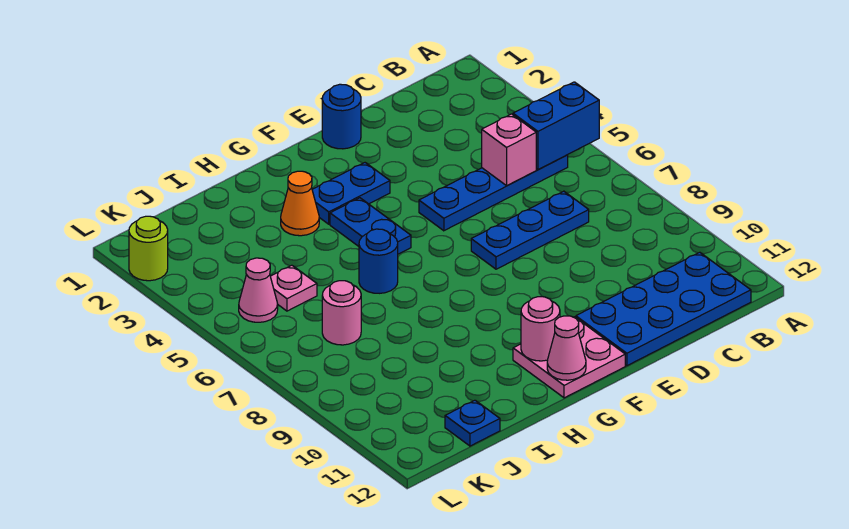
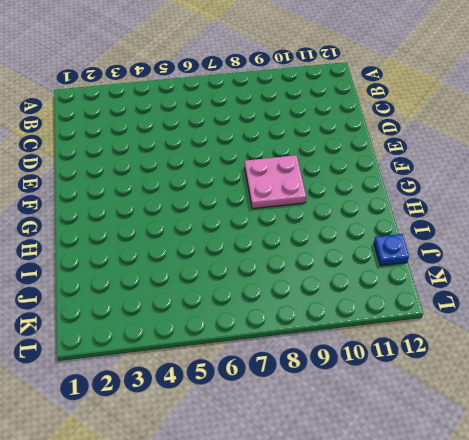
pink plate F8:G9 level 1 -> pink plate F11:G12 level 1
none -> blue plate B5:E5 level 1
none -> blue plate B11:E12 level 1
none -> blue plate C7:E7 level 1

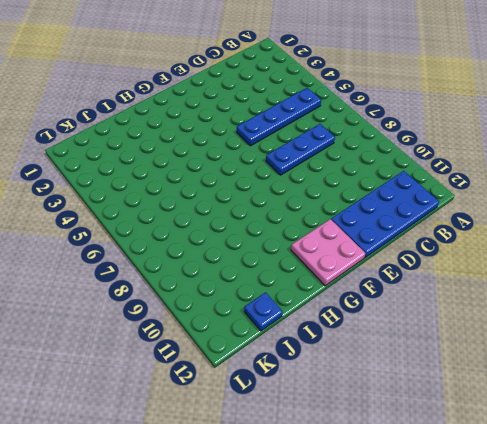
none -> blue round brick E1 level 1
none -> blue plate F3:G3 level 1
none -> blue plate G4:G5 level 1

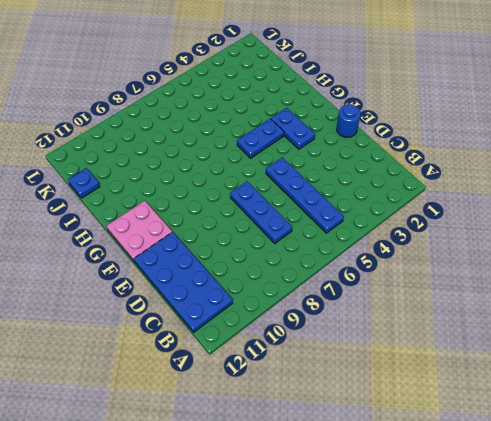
none -> orange cone H3 level 1
none -> blue round brick H6 level 1
none -> pink plate J5 level 1

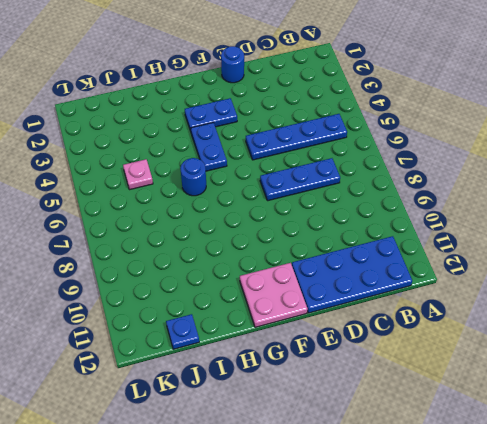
none -> orange cone H3 level 1
none -> pink round brick J7 level 1
none -> pink cone K5 level 1

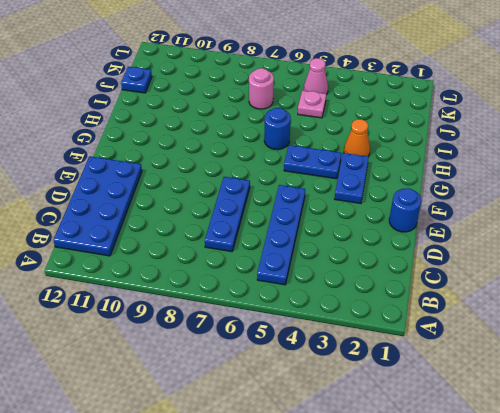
none -> pink plate F11:G12 level 1
none -> lime round brick L2 level 1
none -> blue brick A5:B5 level 2

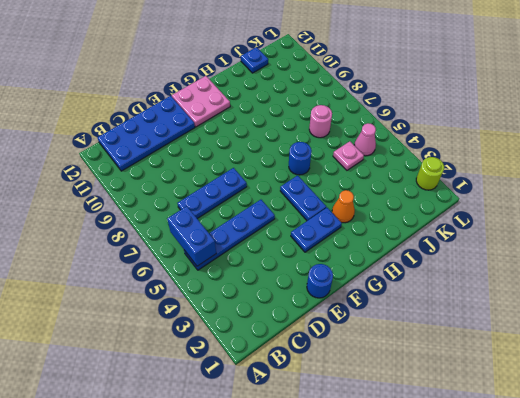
blue brick B5:B6 level 2 -> blue brick A5:B5 level 2
none -> pink brick C5 level 2
none -> pink round brick G11 level 2
none -> pink cone G12 level 2

